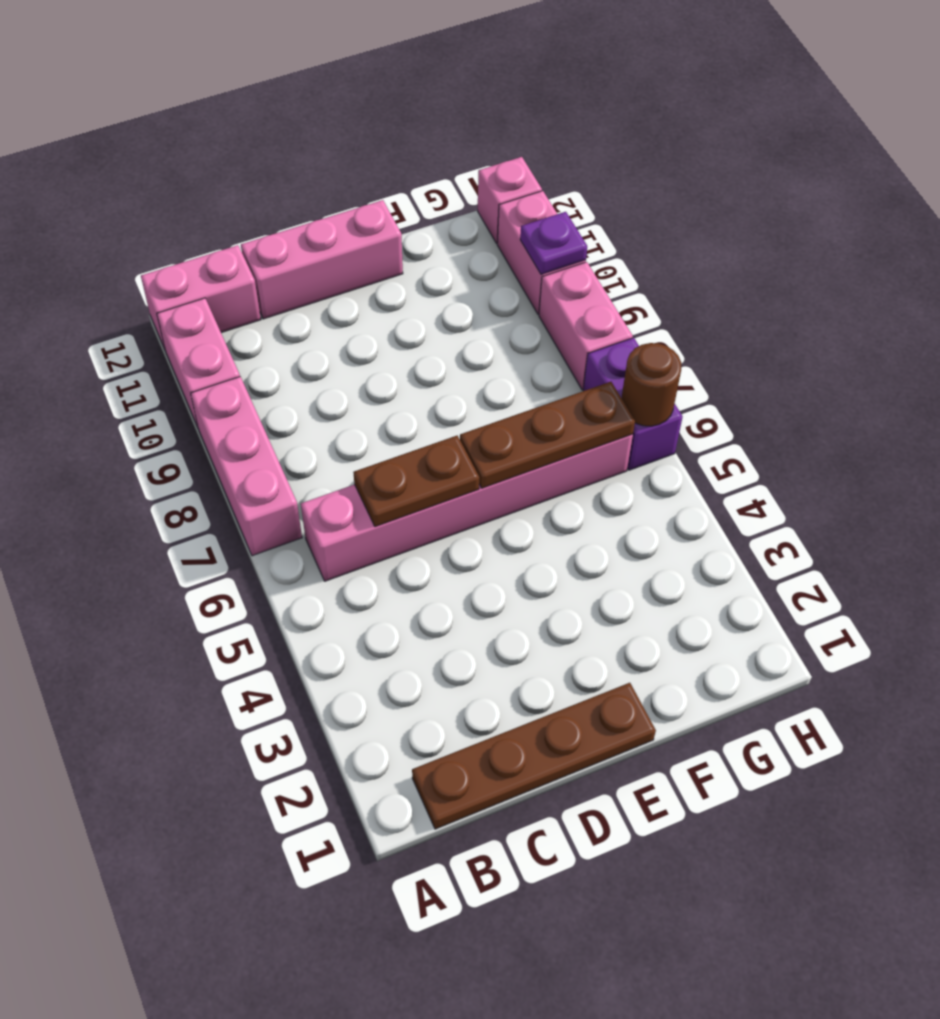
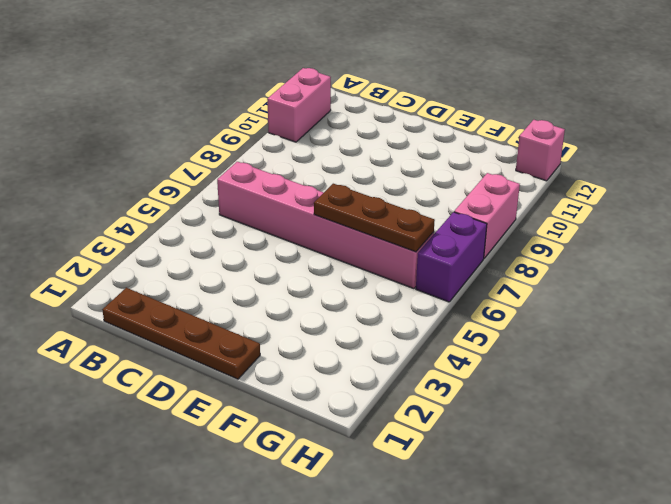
none -> pink brick A7:A9 level 1
none -> pink brick A12:B12 level 1
none -> pink brick C12:E12 level 1

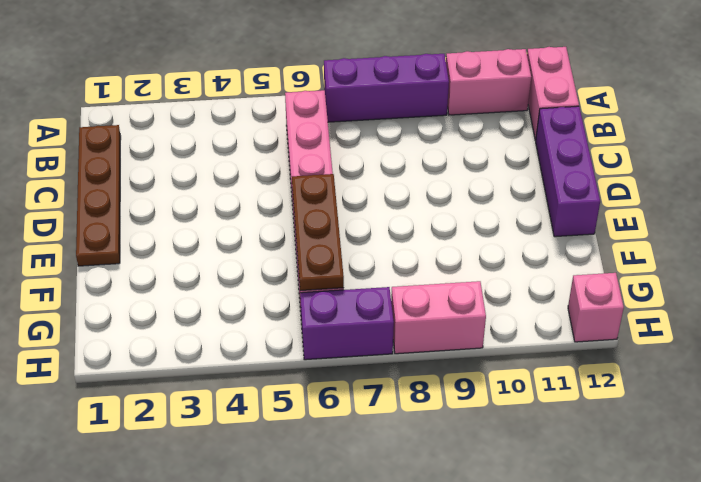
purple brick A7:A9 level 1 -> pink brick A7:A9 level 1
purple brick C12:E12 level 1 -> pink brick C12:E12 level 1
none -> pink brick H10:H11 level 1
none -> brown plate C6:D6 level 2
none -> brown round brick H6 level 2

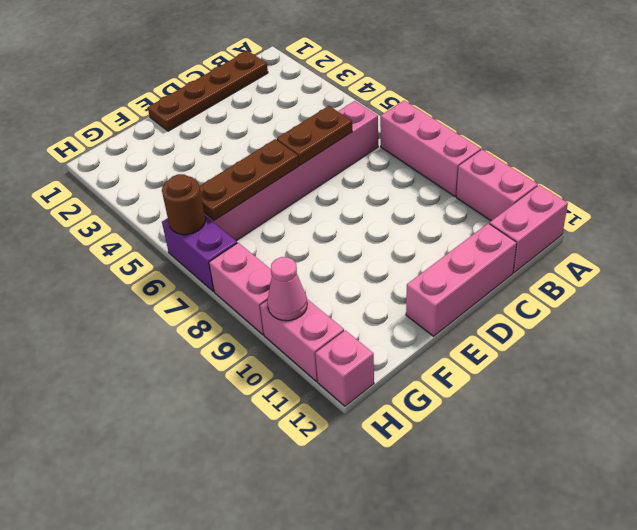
pink cone H10 level 2 -> purple plate H10 level 2

